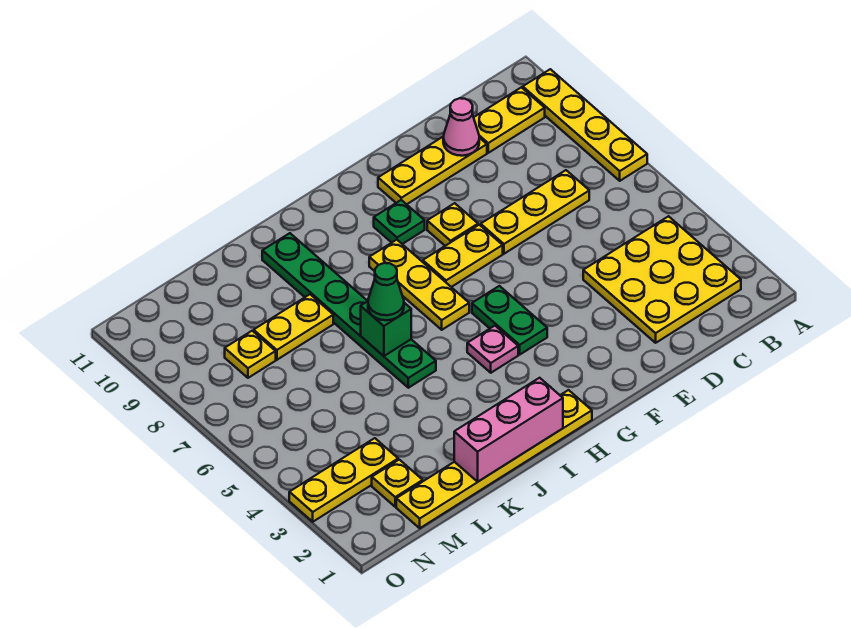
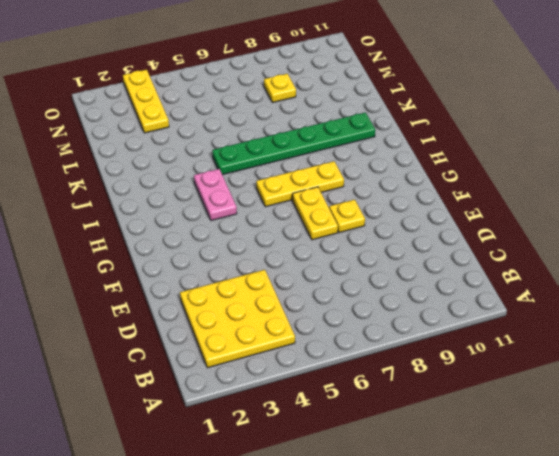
pink plate H4:I4 level 1 -> pink plate H4 level 1
none -> yellow plate A7:A10 level 1
none -> yellow plate B10:C10 level 1
none -> yellow plate C7:E7 level 1

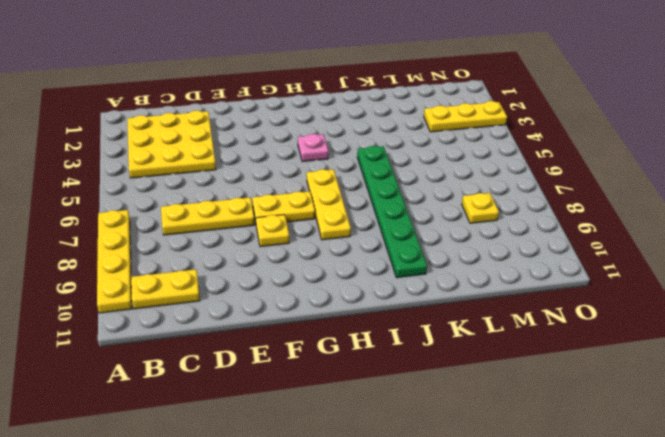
none -> yellow plate D10:F10 level 1
none -> green plate G4:G5 level 1
none -> green plate G9 level 1

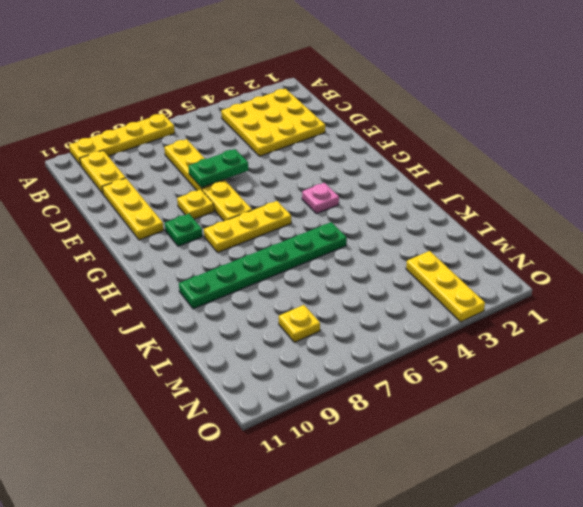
green plate E6:E7 level 2 -> green plate G4:G5 level 1
none -> yellow plate H1:M1 level 1
none -> yellow plate K8:L8 level 1
none -> yellow plate M2 level 1

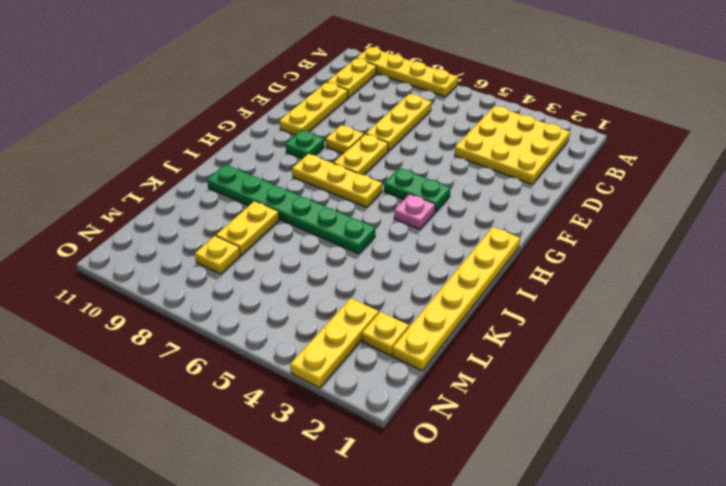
none -> pink cone D10 level 2
none -> pink brick I1:K1 level 2
none -> green brick J6 level 2

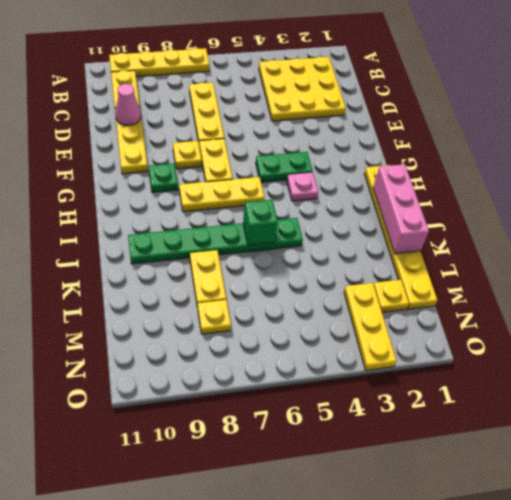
none -> green cone J6 level 3

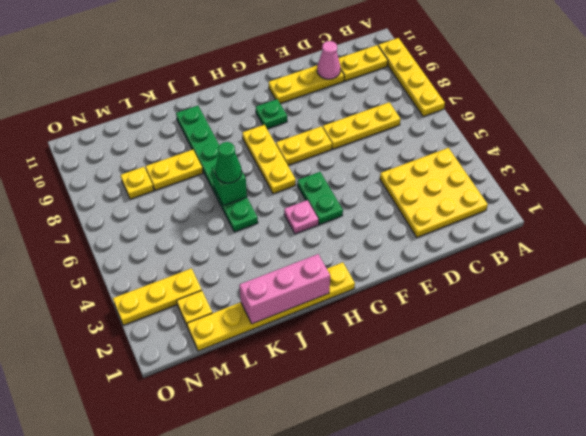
none -> yellow plate F8 level 1

